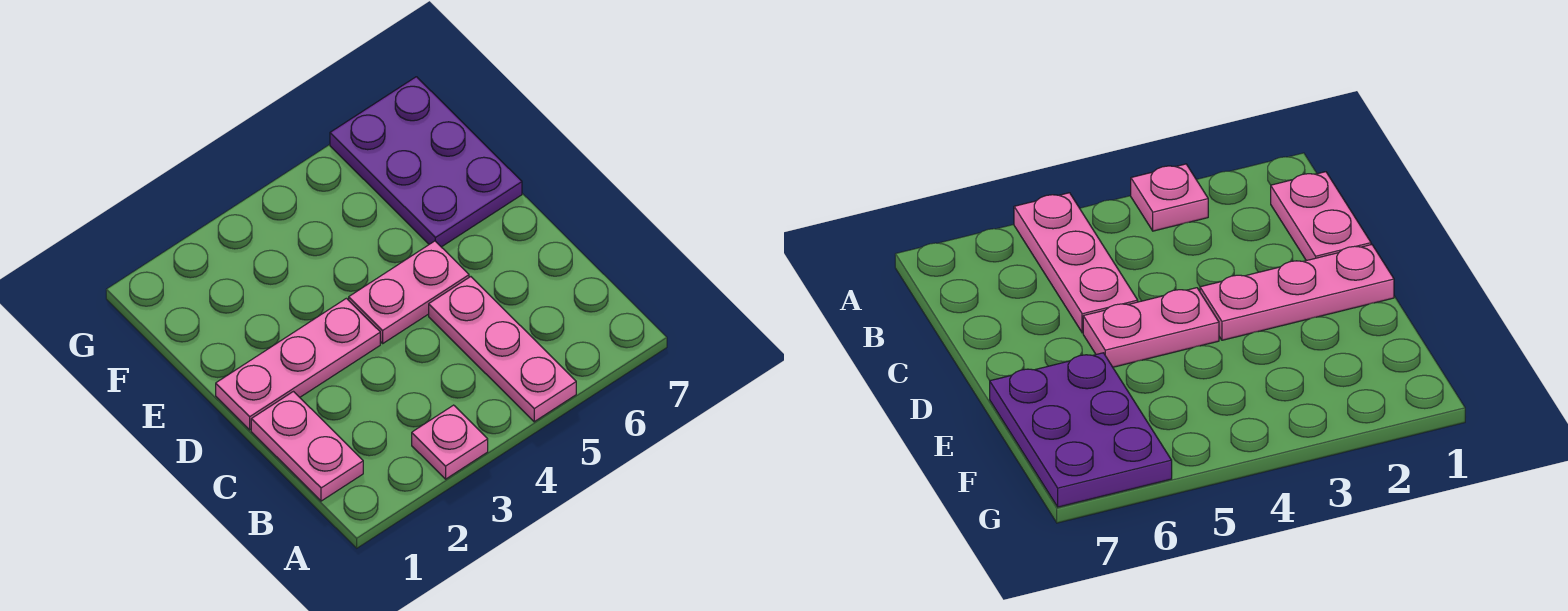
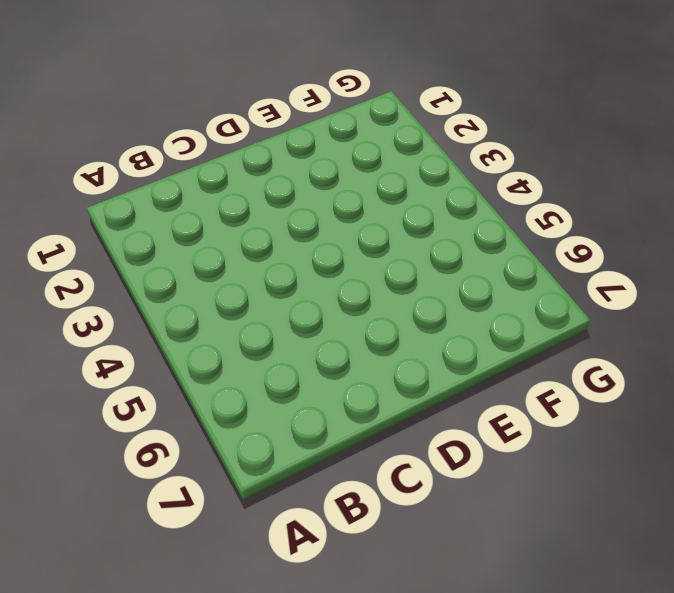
none -> pink plate A3 level 1
none -> pink plate A5:C5 level 1

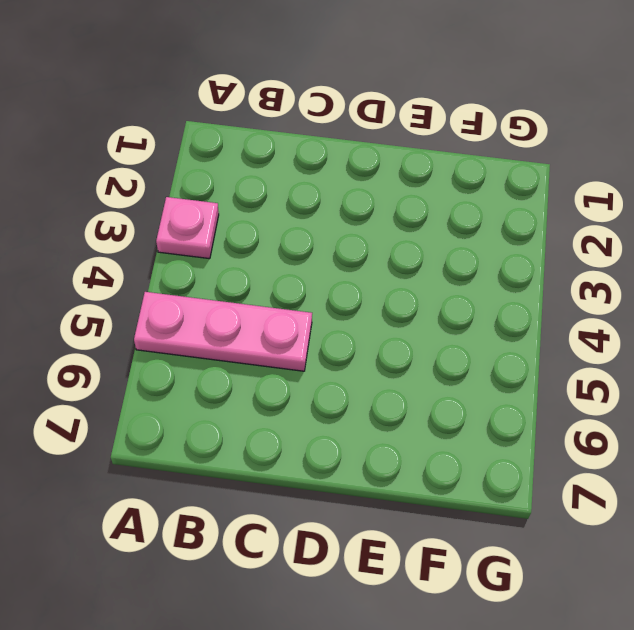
none -> pink plate B1:C1 level 1
none -> pink plate D1:D3 level 1

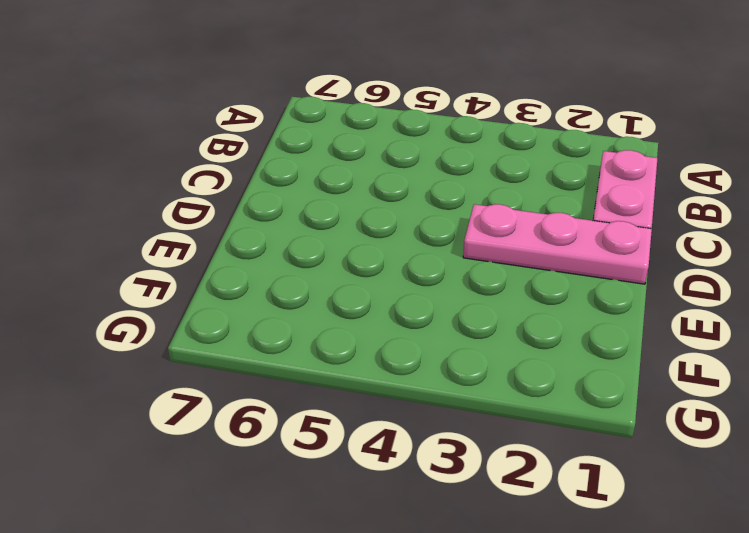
none -> pink plate A3 level 1
none -> pink plate A5:C5 level 1

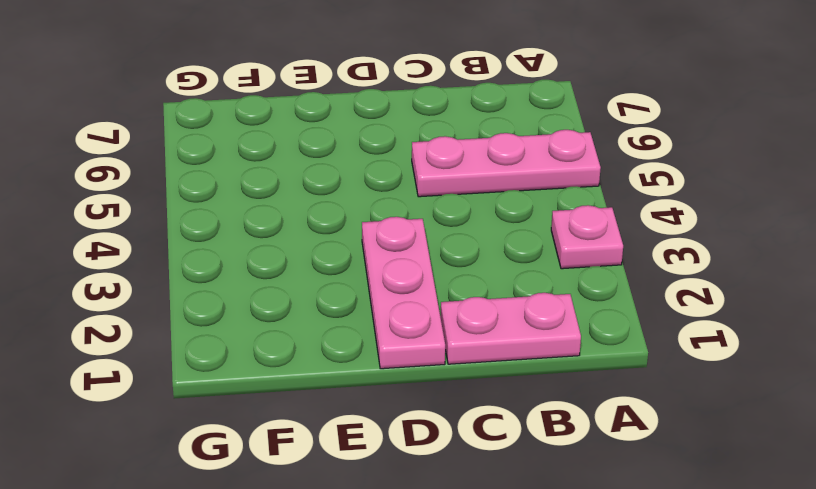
none -> pink plate D4:D5 level 1
none -> purple plate E6:G7 level 1

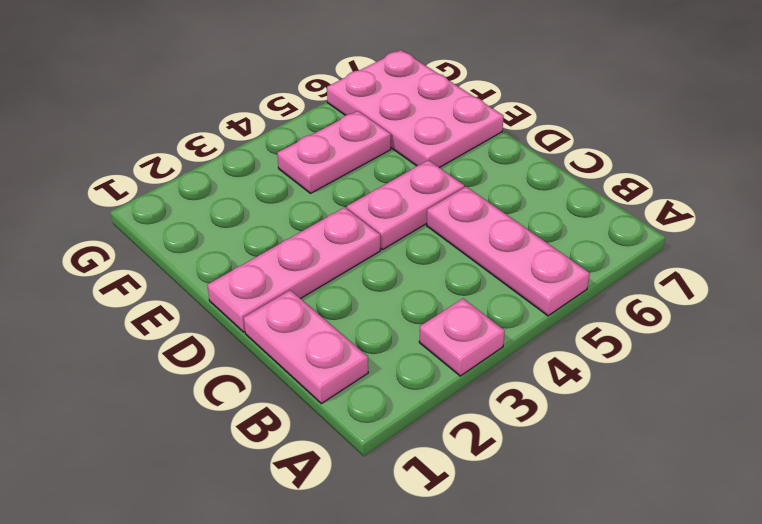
pink plate E6:G7 level 1 -> purple plate E6:G7 level 1
pink plate F4:F5 level 1 -> none

